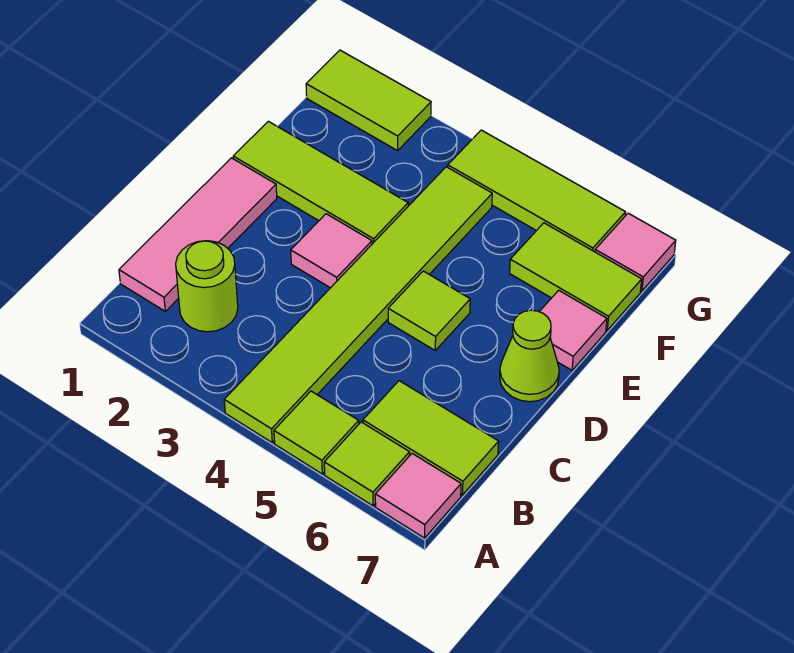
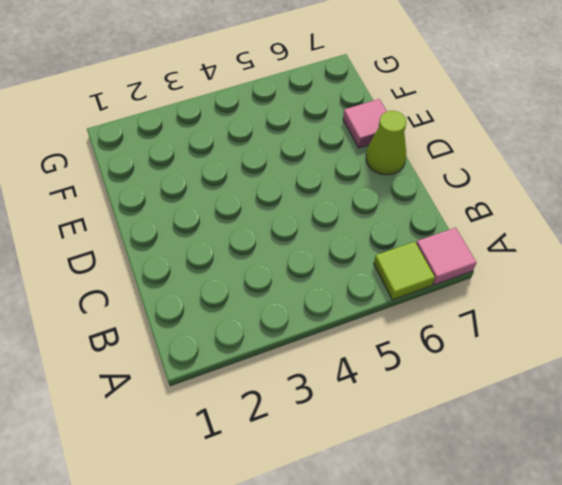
none -> lime tile A4:F4 level 1
none -> lime tile A5 level 1
none -> pink tile B1:D1 level 1

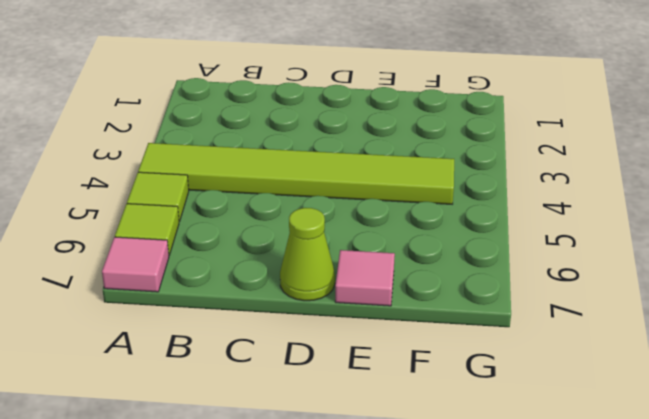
none -> pink tile B1:D1 level 1
none -> lime round brick B2 level 1
none -> lime tile B6:B7 level 1

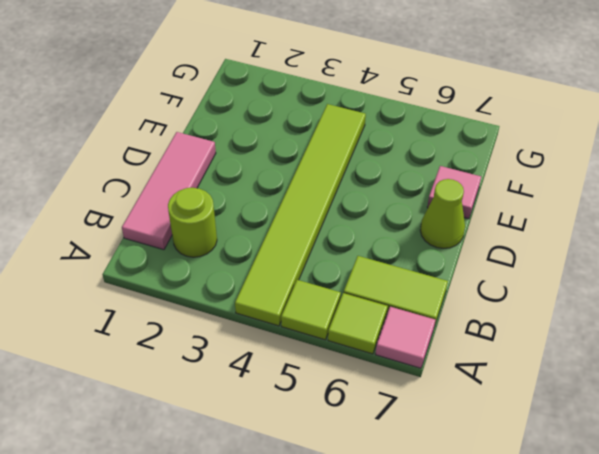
none -> pink tile D3 level 1
none -> lime tile D5 level 1
none -> lime tile E1:E3 level 1

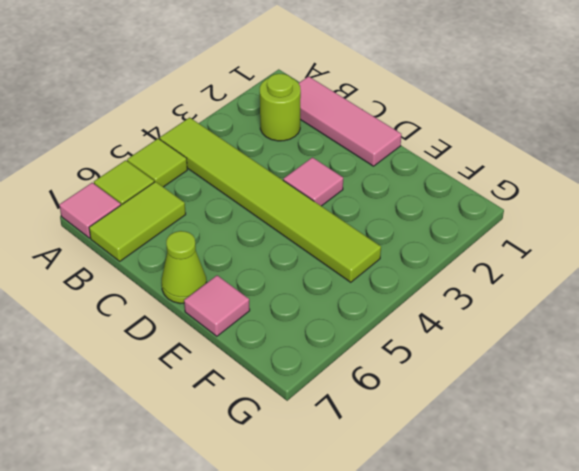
none -> lime tile D5 level 1
none -> lime tile E1:E3 level 1
none -> lime tile F6:F7 level 1

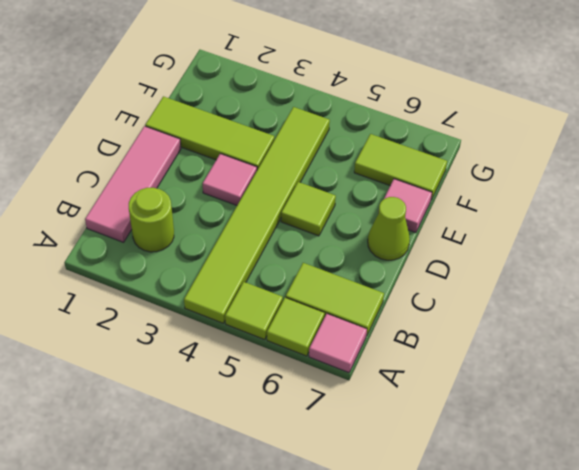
none -> lime tile G1:G2 level 1
none -> lime tile G4:G6 level 1
none -> pink tile G7 level 1

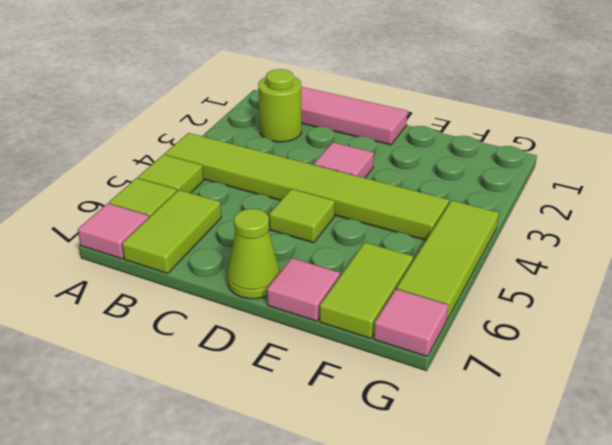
none -> lime tile E1:E3 level 1
none -> lime tile G1:G2 level 1

